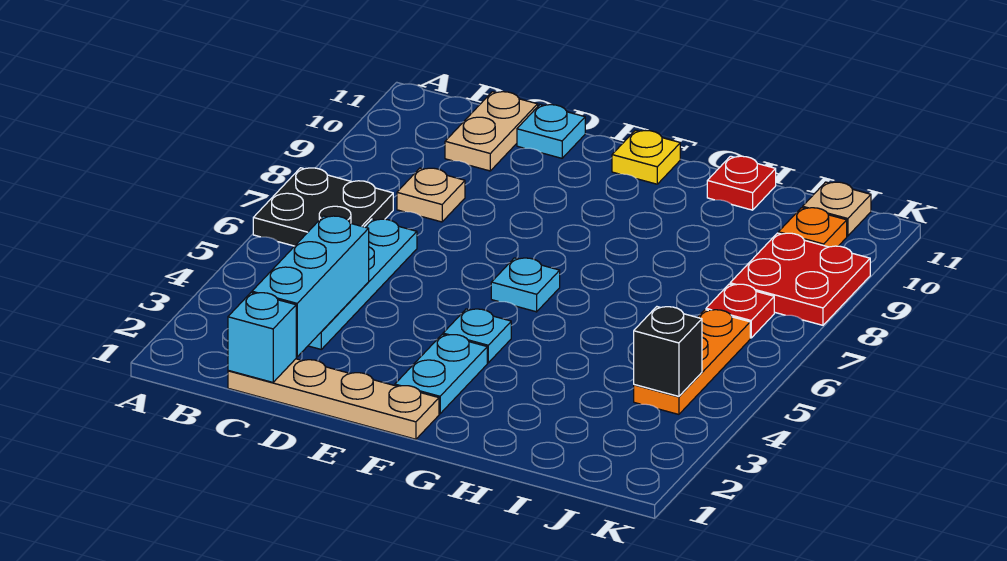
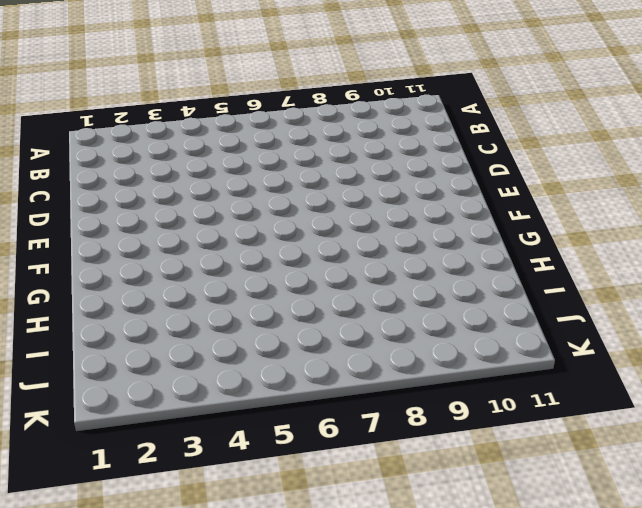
none -> black plate A6:B7 level 1
none -> tan plate C1:F1 level 1
none -> cyan plate C3:C6 level 1

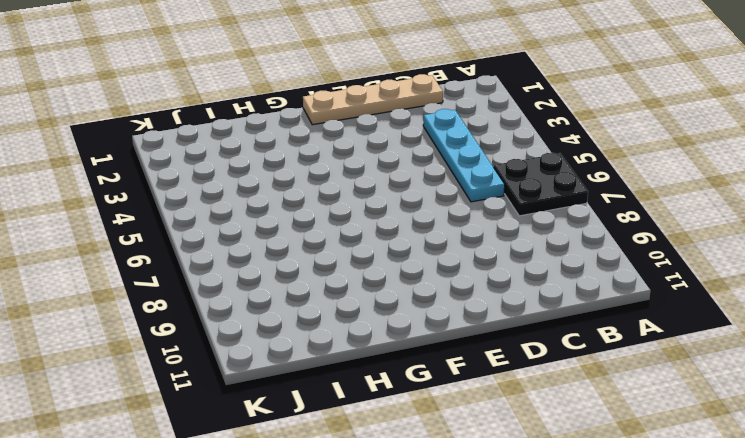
none -> tan plate C8 level 1
none -> tan plate C10:C11 level 1
none -> cyan plate D11 level 1

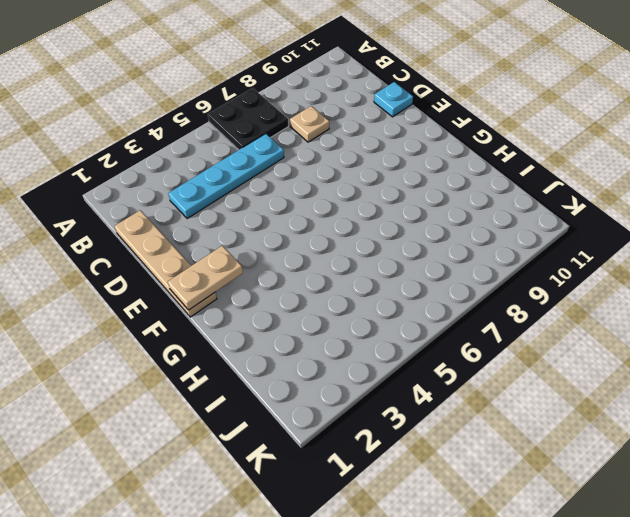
tan plate F1:F2 level 2 -> tan plate C10:C11 level 1
none -> cyan plate F2:F3 level 1
none -> cyan plate F4 level 1
none -> cyan plate F6 level 1

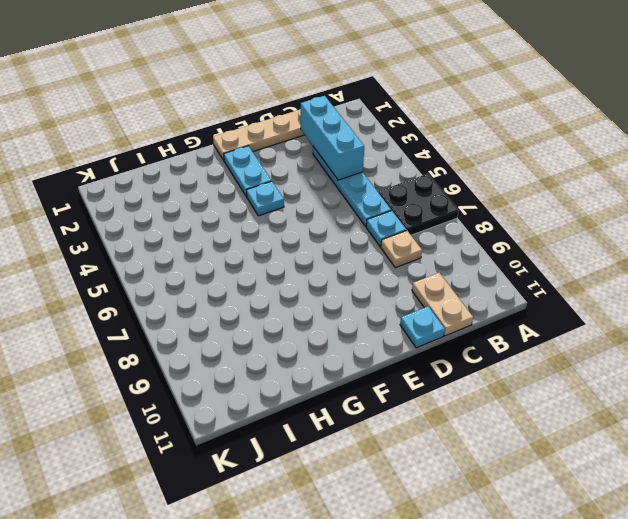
cyan plate C7 level 1 -> cyan plate F6 level 1
none -> yellow plate F11 level 1
none -> red plate H11 level 1
none -> orange plate J4:J6 level 1

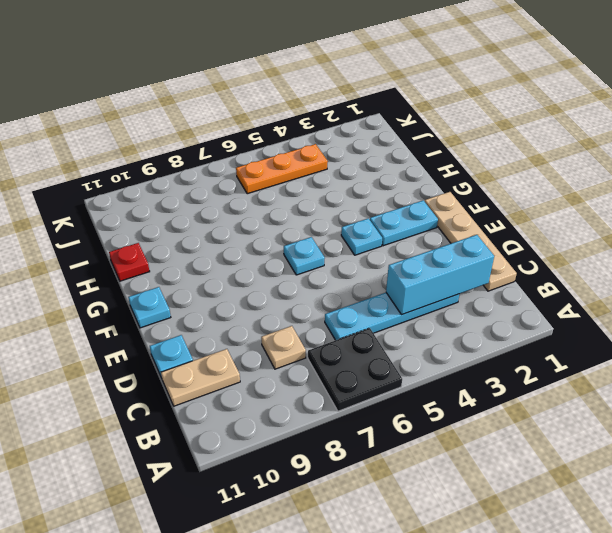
cyan plate F11 level 1 -> yellow plate F11 level 1
none -> red plate J7 level 1
none -> red plate J8:K9 level 1
none -> orange plate J10 level 1

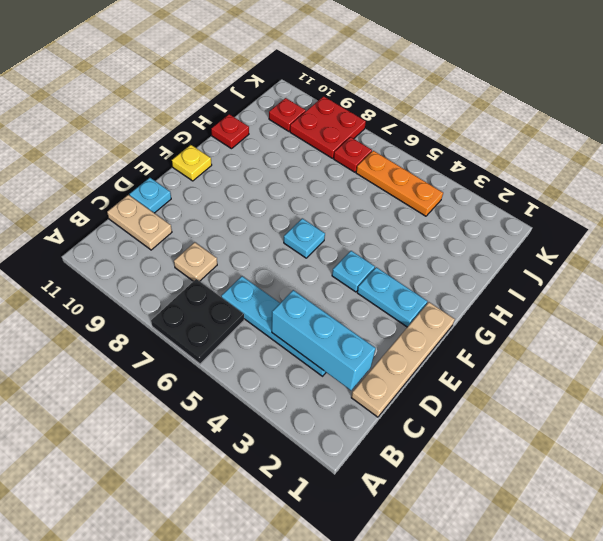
red plate J10 level 1 -> orange plate J10 level 1
none -> tan plate J11 level 1
none -> cyan brick C1 level 2
none -> black brick J4 level 2

